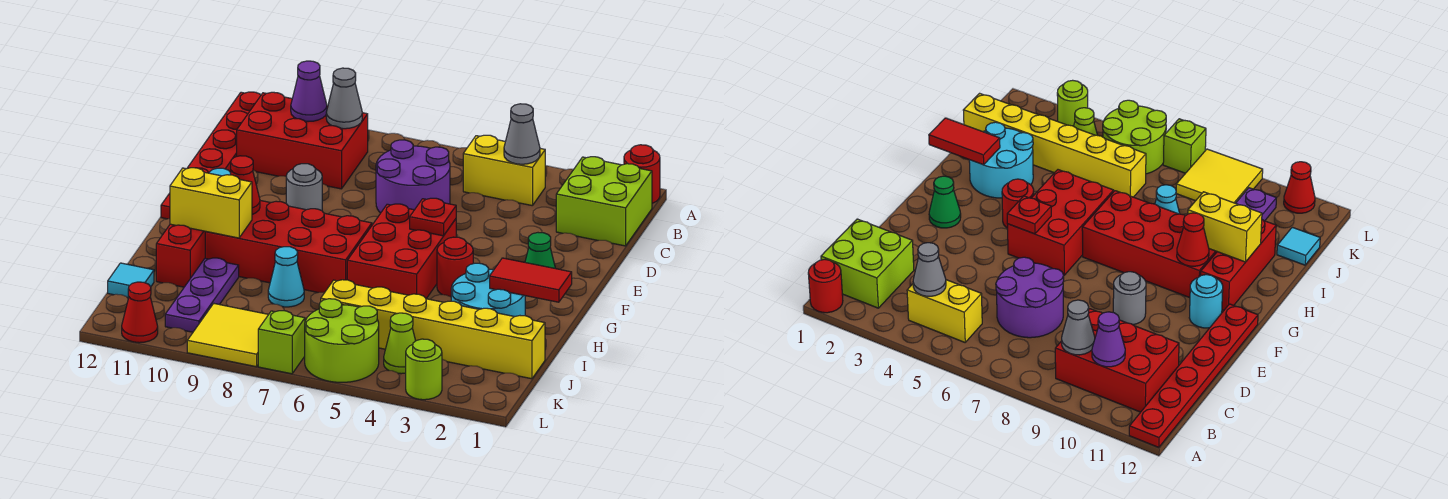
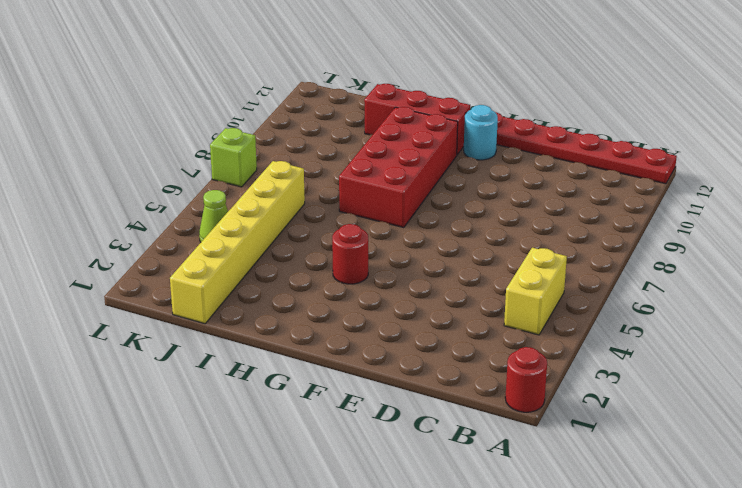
none -> lime brick B1:C2 level 1
none -> red brick B9:C11 level 1
none -> purple round brick C6:D7 level 1
none -> grey round brick E9 level 1

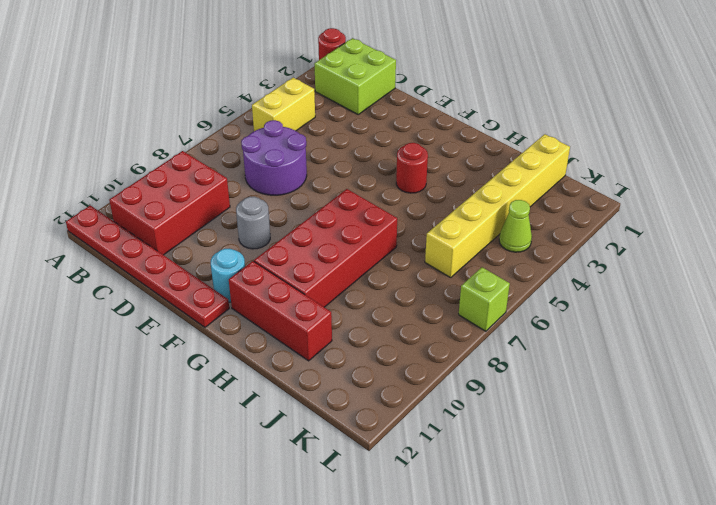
none -> green cone F2 level 1
none -> red brick F5:H6 level 1
none -> cyan round brick H2:I3 level 1
none -> cyan cone I8 level 1

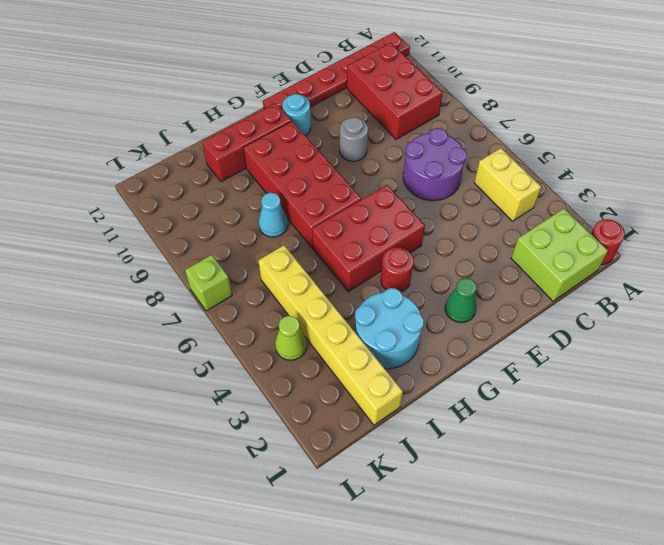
none -> purple plate I10:K10 level 1
none -> cyan tile J12 level 1
none -> lime round brick K5:L6 level 1
none -> yellow tile K8:L9 level 1

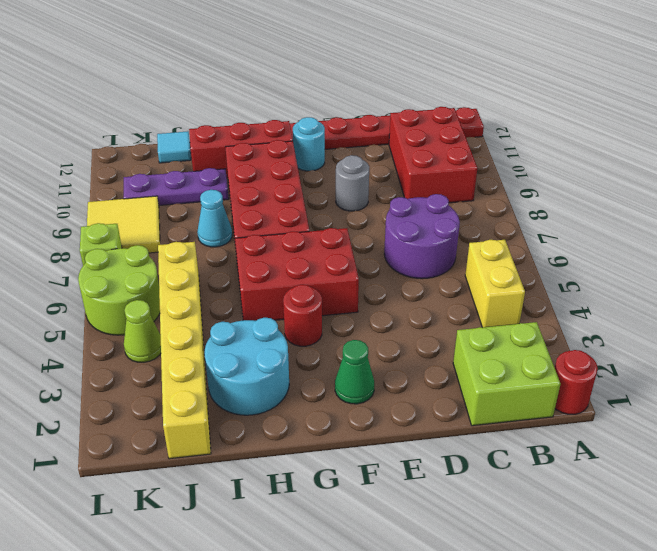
none -> lime round brick L3 level 1
none -> red cone L11 level 1
none -> grey cone B4 level 2
none -> grey cone B9 level 2

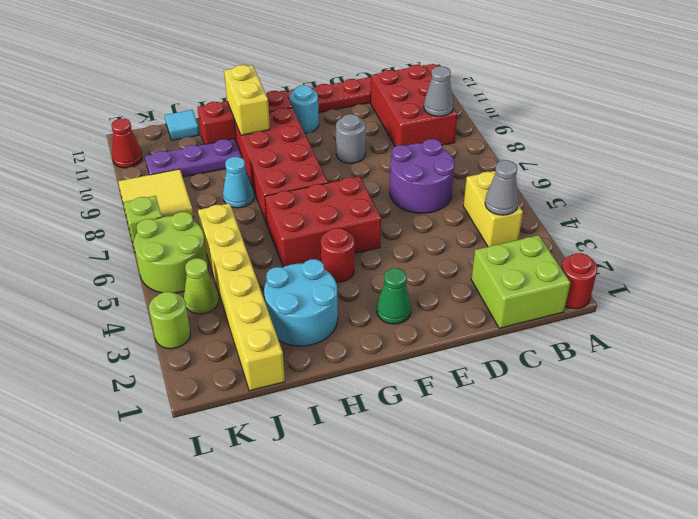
none -> purple cone B10 level 2
none -> red plate F5 level 2
none -> red cone G10 level 2
none -> red tile H1:H2 level 2

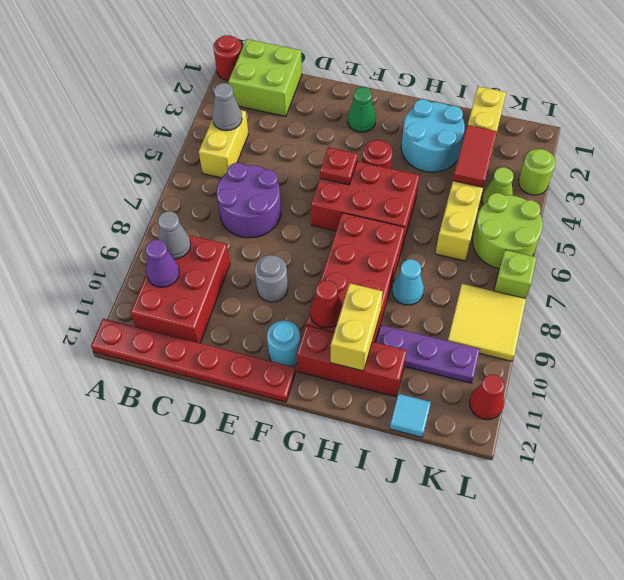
red tile J3:J4 level 2 -> red tile H1:H2 level 2

